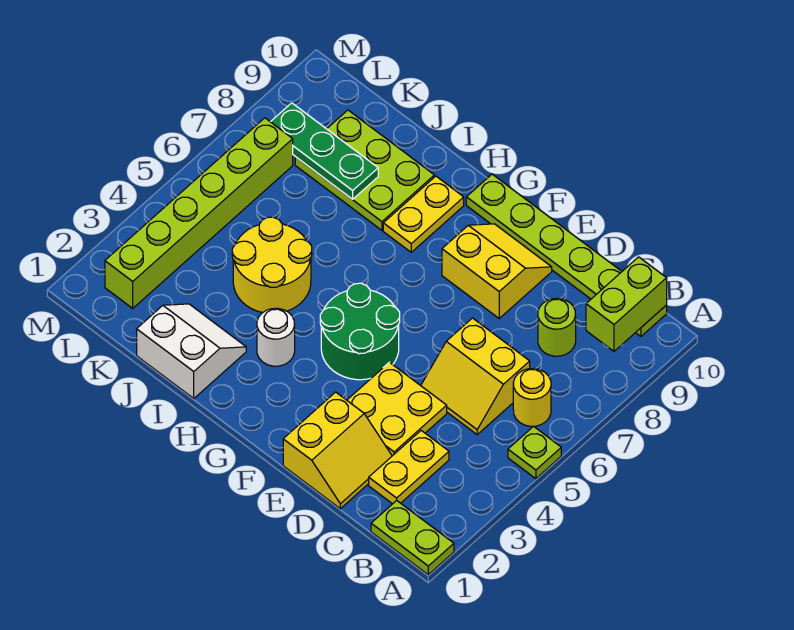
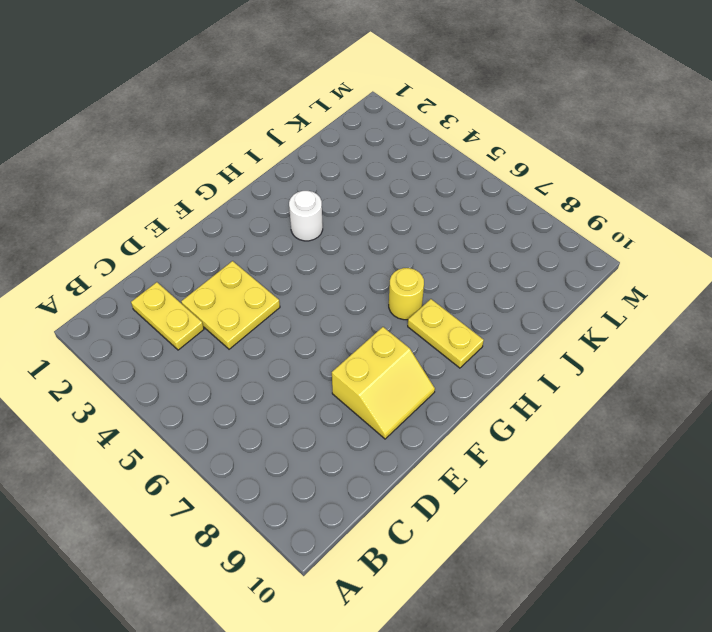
yellow round brick H7 level 1 -> yellow round brick B6 level 1
none -> lime plate A1:B1 level 1
none -> lime plate A5 level 1
none -> lime plate B10:G10 level 1

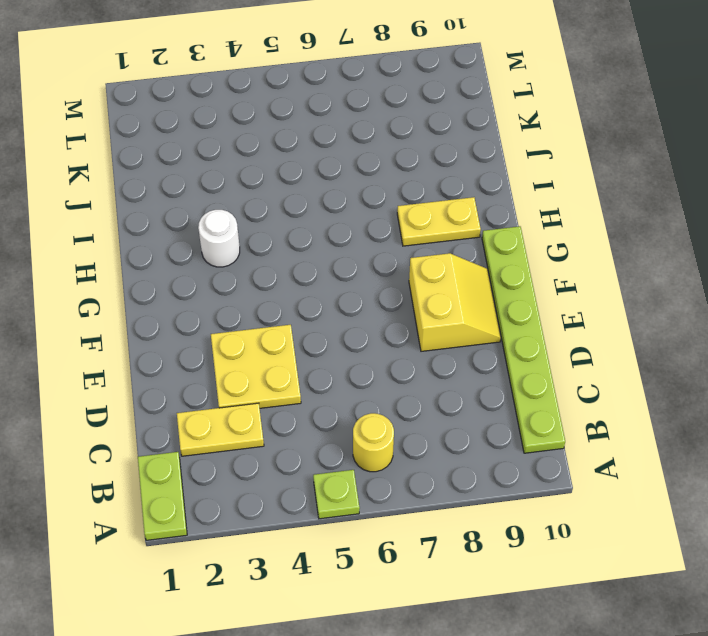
none -> yellow slope C5:D6 level 1 top 6
none -> lime round brick C8 level 1
none -> yellow slope D1:E2 level 1 top E

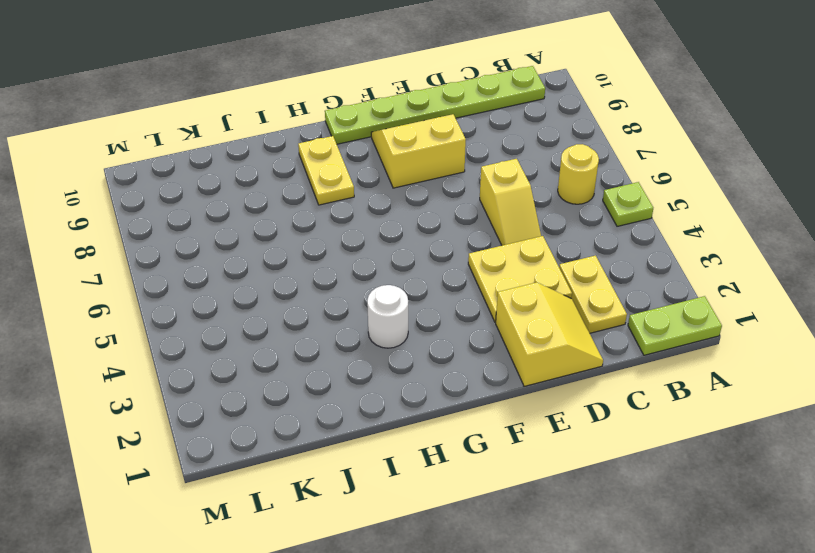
yellow slope D5:D6 level 1 top 6 -> yellow slope C5:D6 level 1 top 6
none -> lime round brick C8 level 1
none -> green round brick F4:G5 level 1
none -> white slope I1:J2 level 1 top 1

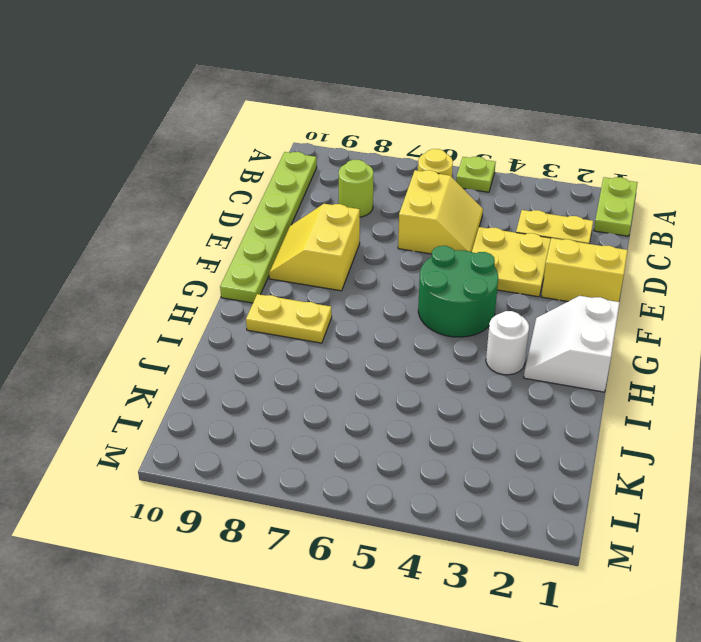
white slope G1:H2 level 1 top 1 -> white slope I1:J2 level 1 top 1
none -> yellow round brick I4:J5 level 1
none -> lime plate I8:K9 level 1
none -> lime brick L2:L7 level 1

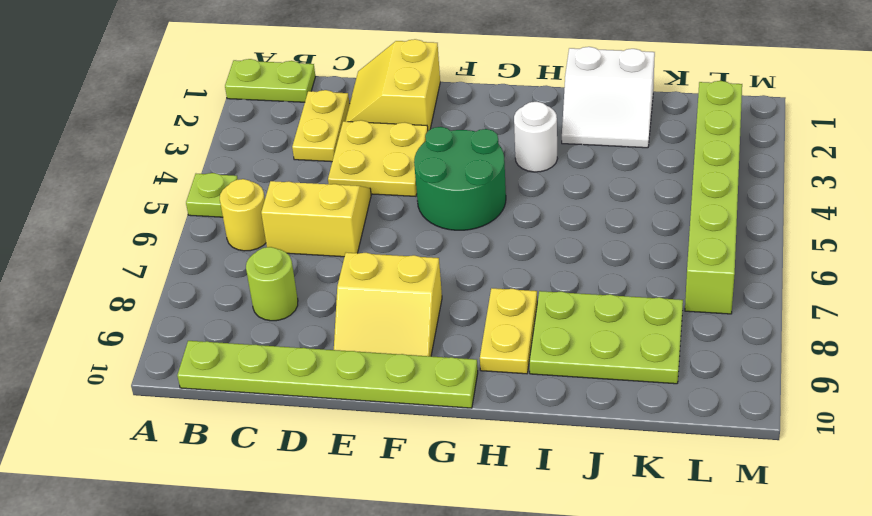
none -> yellow round brick I4:J5 level 1
none -> lime brick B9:B10 level 2
none -> green plate J8:L8 level 2

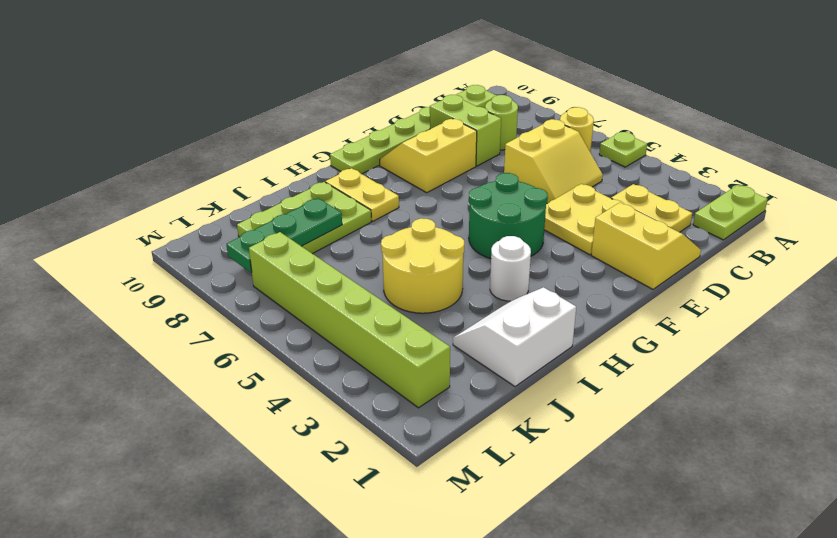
lime brick D8:D9 level 1 -> lime brick B9:B10 level 2

